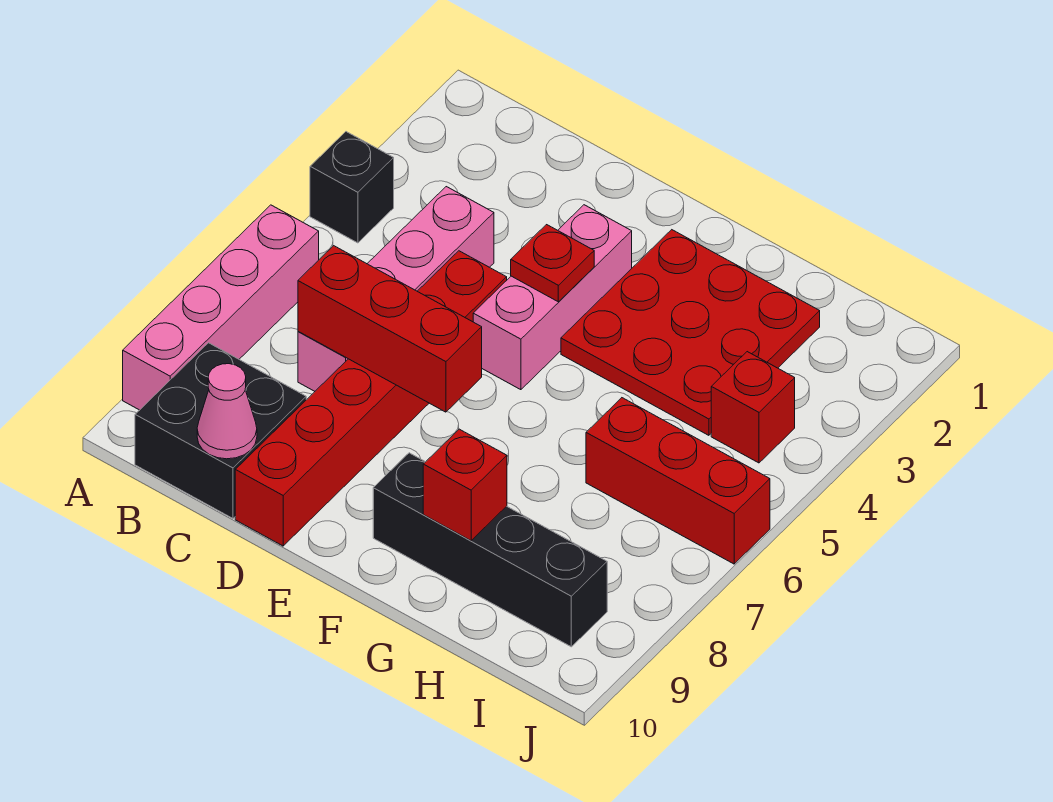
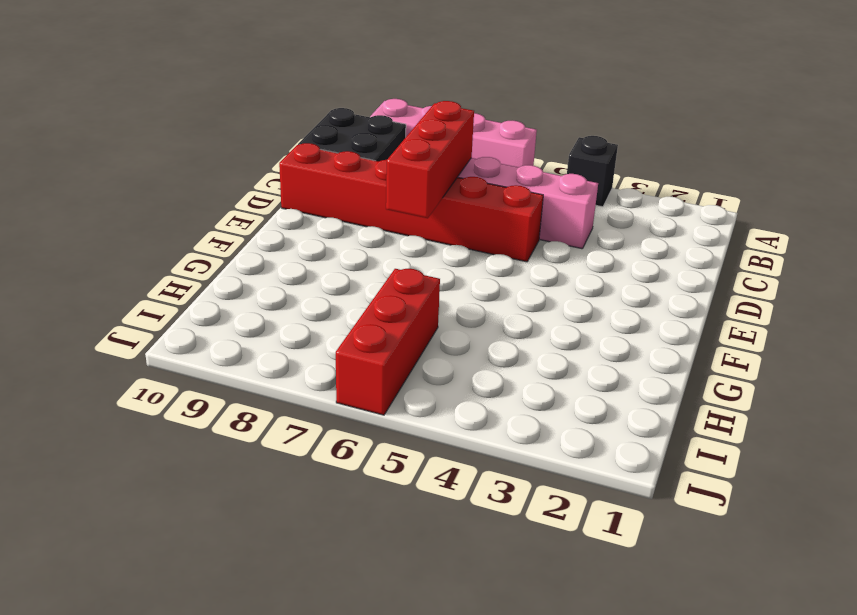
none -> pink brick E3:E5 level 1
none -> red plate F2:H4 level 1
none -> black brick F9:I9 level 1

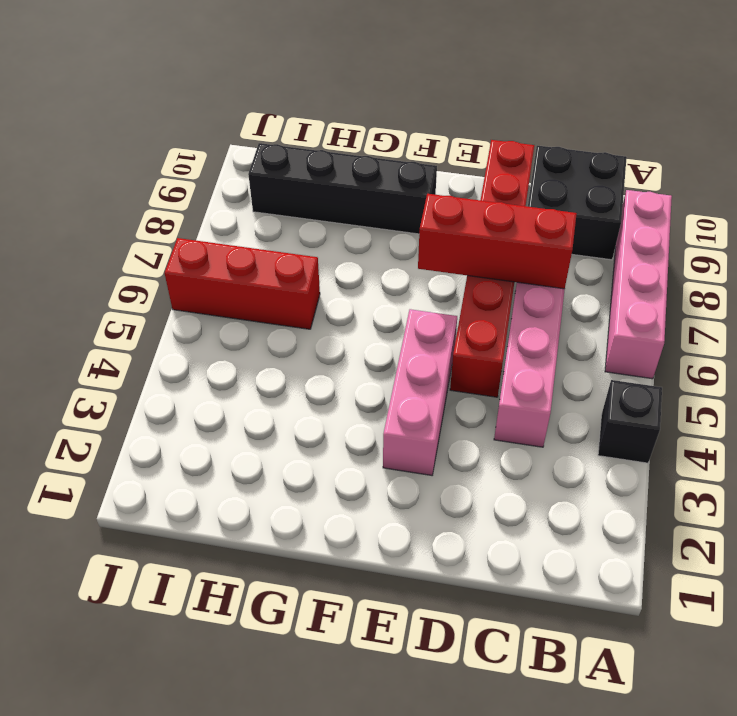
none -> red plate F2:H4 level 1
none -> red brick I4 level 1
none -> pink cone C10 level 2

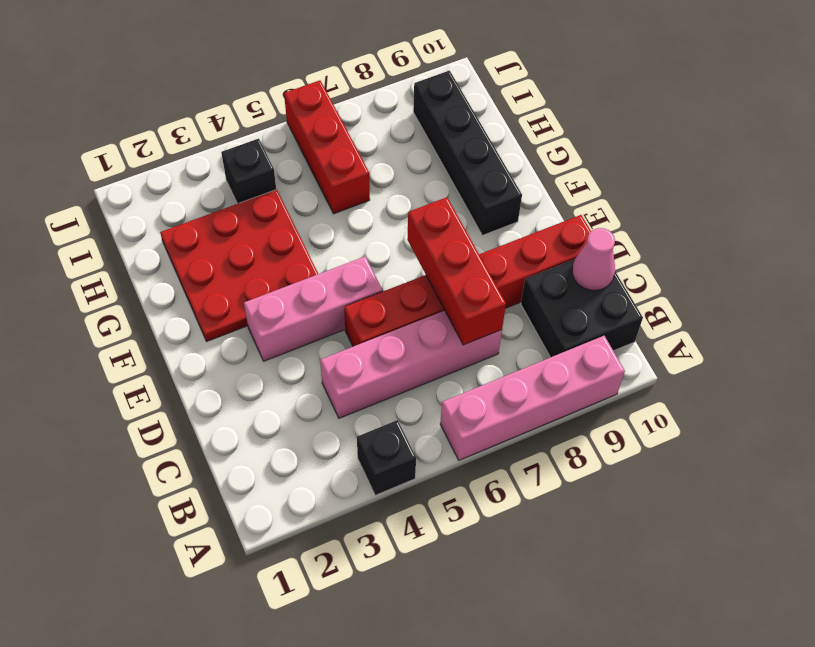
black brick I4 level 1 -> red brick I4 level 1
none -> red plate E4 level 2
none -> red brick G9 level 2

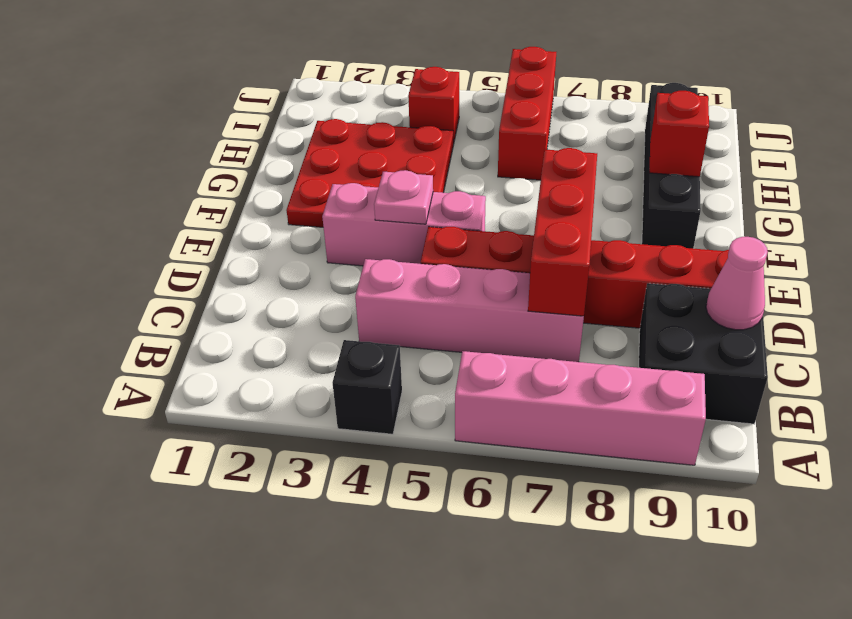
pink plate E4 level 2 -> red plate E4 level 2

